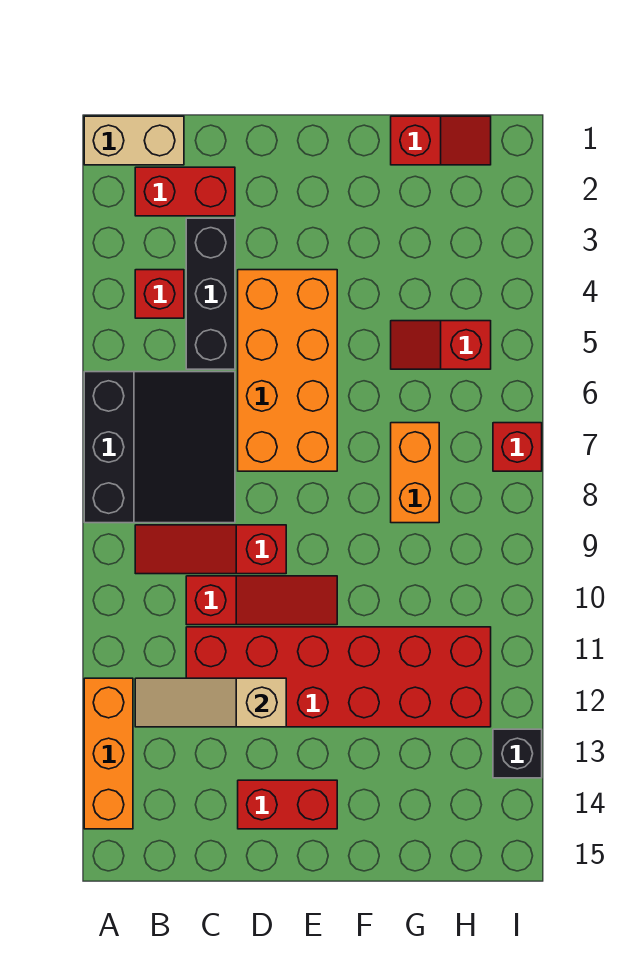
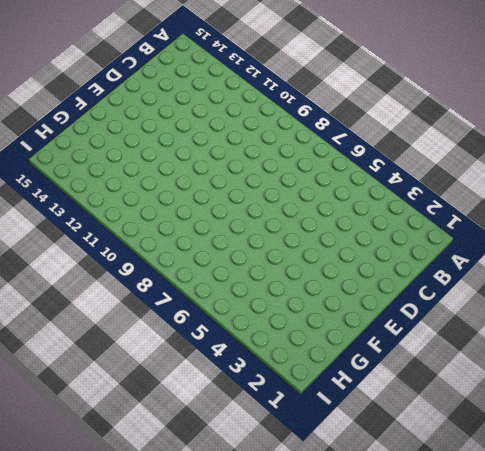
none -> tan brick A1:B1 level 1
none -> black slope A6:C8 level 1 top A
none -> orange brick A12:A14 level 1

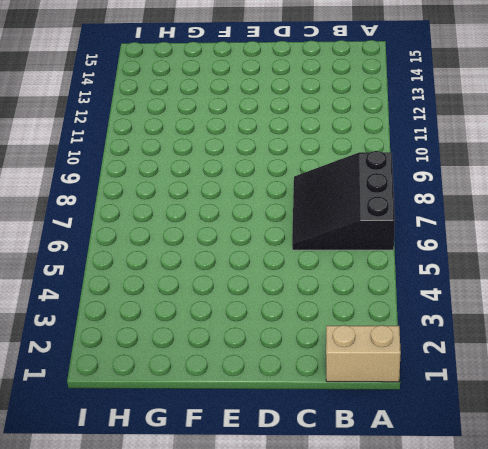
none -> orange brick A12:A14 level 1
none -> red brick B2:C2 level 1
none -> red brick B4 level 1

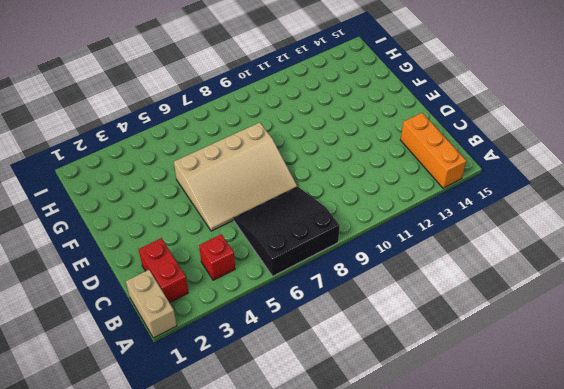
orange brick A14:C14 level 1 -> orange brick A12:A14 level 1
tan slope D5:F8 level 1 top F -> orange brick D4:E7 level 1
none -> red slope B9:D9 level 1 top D
none -> black brick C3:C5 level 1
none -> red slope C10:E10 level 1 top C

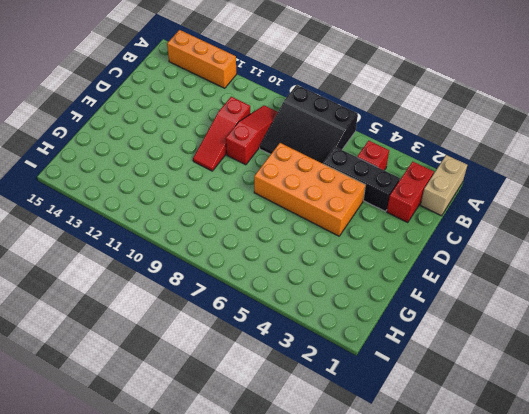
none -> red brick C11:H12 level 1
none -> red brick D14:E14 level 1
none -> red slope G1:H1 level 1 top G

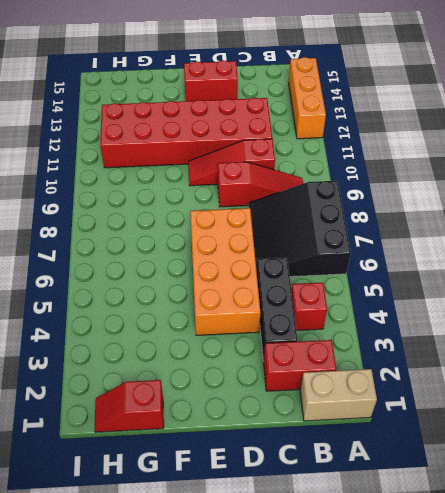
none -> red slope G5:H5 level 1 top H
none -> orange brick G7:G8 level 1
none -> red brick I7 level 1

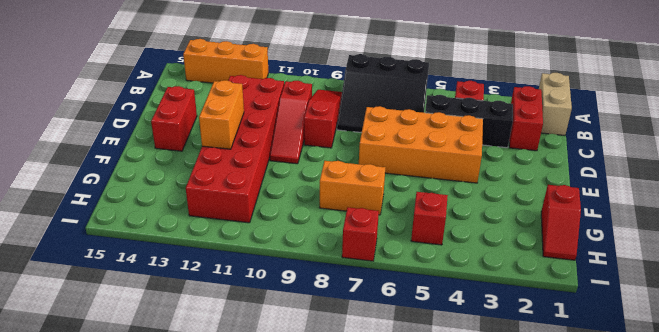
orange brick E12:F12 level 2 -> none
none -> black brick I13 level 1
none -> tan slope B12:D12 level 2 top D

